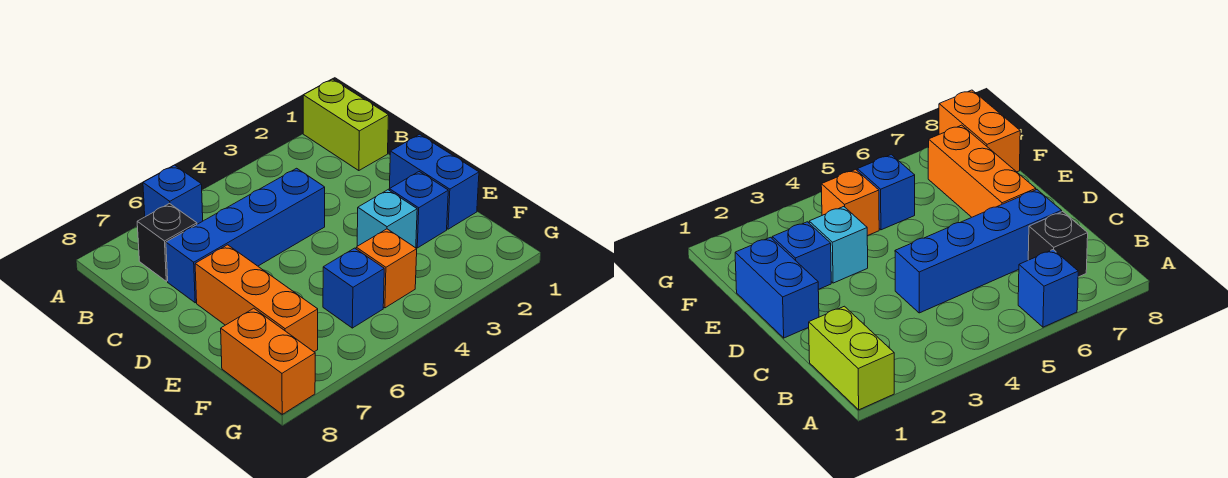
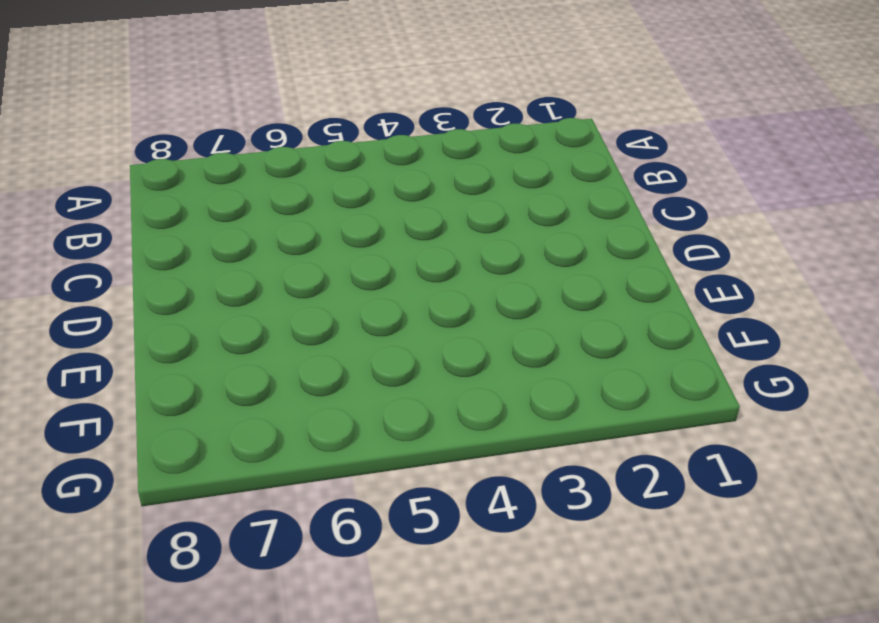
none -> lime brick A1:B1 level 1
none -> blue brick A6 level 1

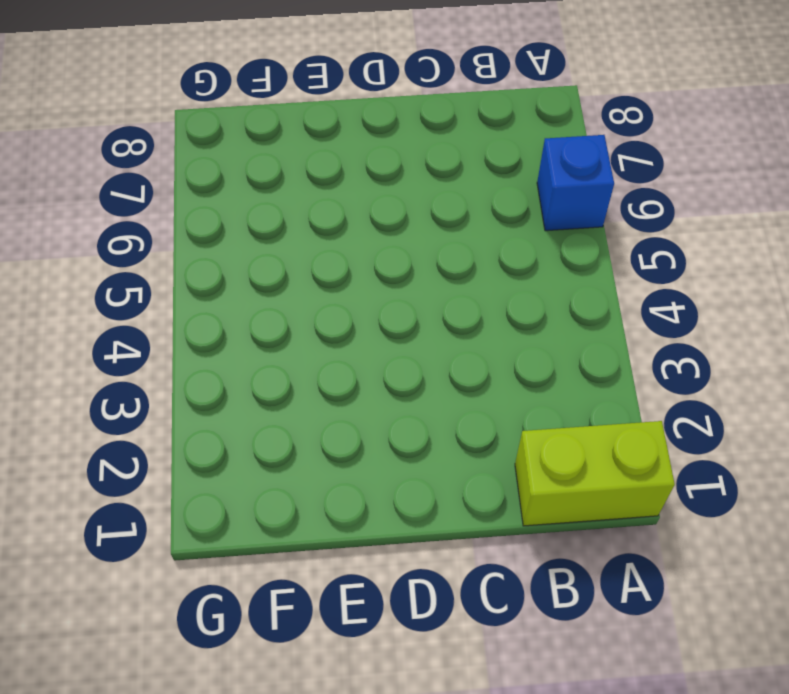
none -> black brick B7 level 1
none -> blue brick C4:C7 level 1

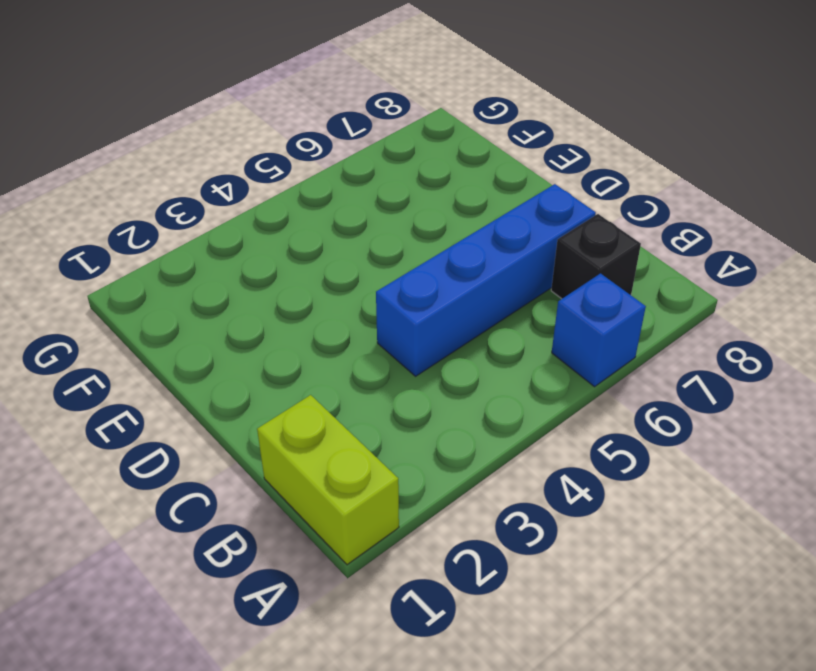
none -> blue brick D1:E1 level 1
none -> orange brick D7:F7 level 1

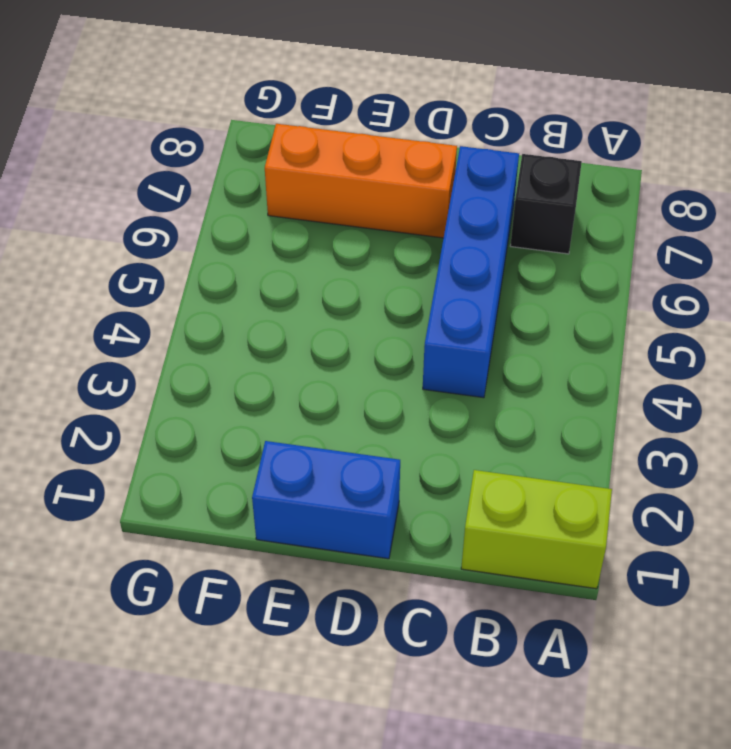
none -> blue brick A6 level 1
none -> blue brick E2 level 1

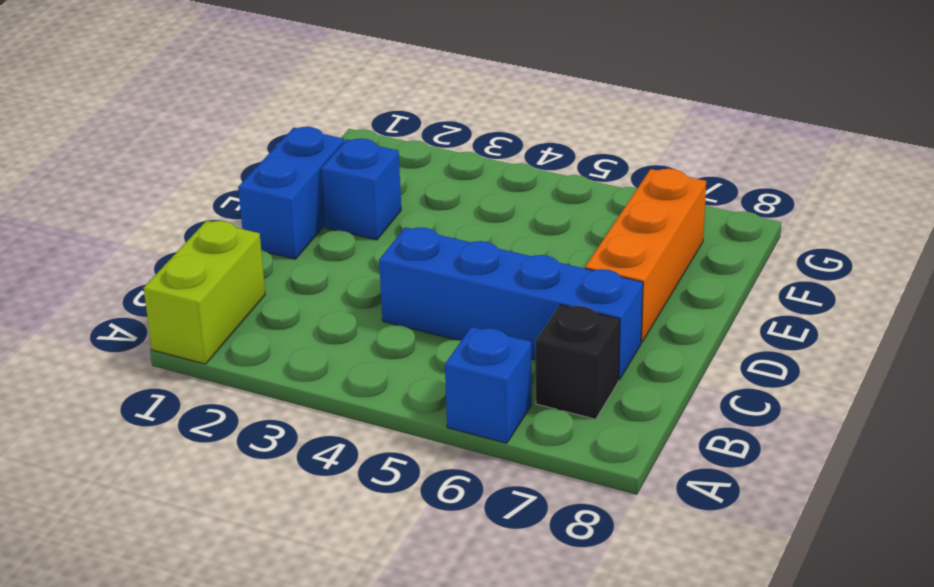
none -> cyan brick E3 level 1
none -> orange brick F4 level 1

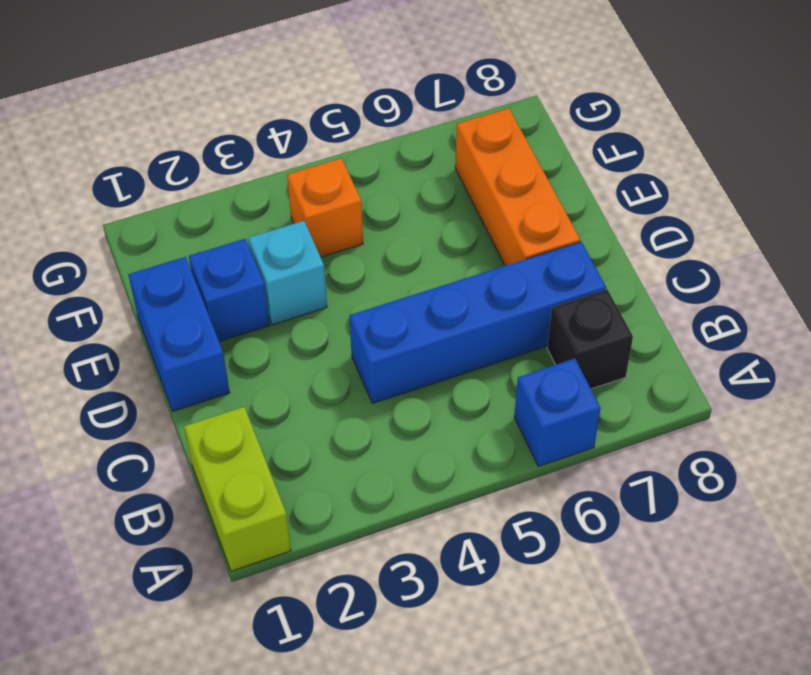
none -> blue brick F5 level 1
none -> orange brick F8:G8 level 1

